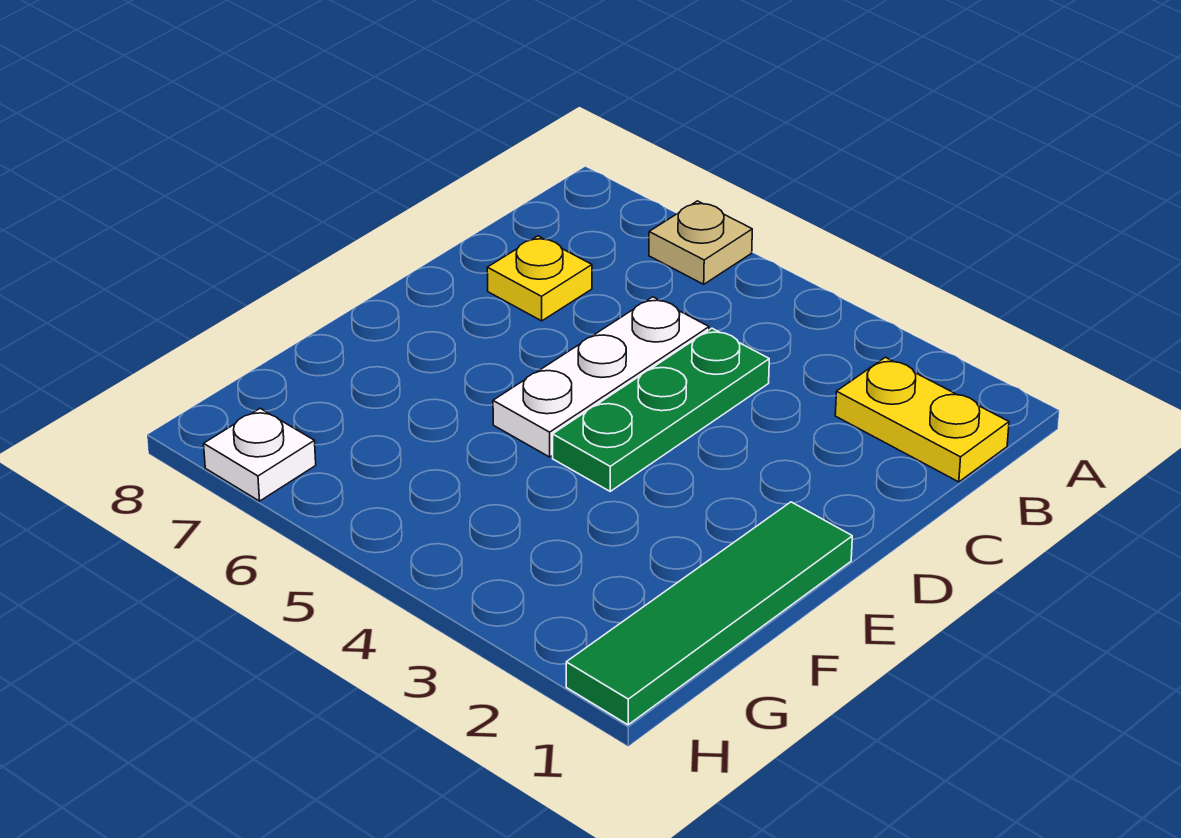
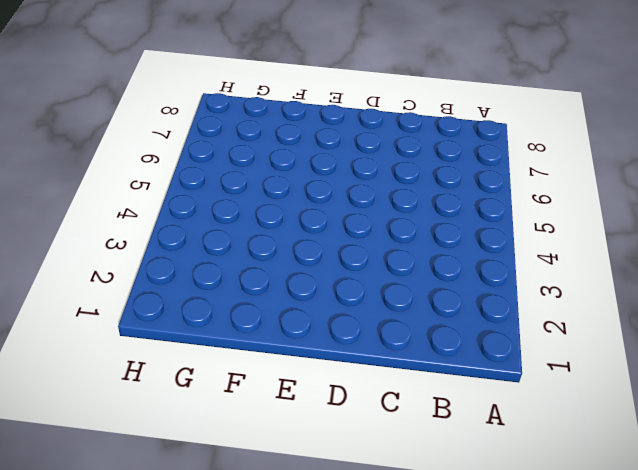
none -> tan plate A6 level 1
none -> yellow plate B1:B2 level 1

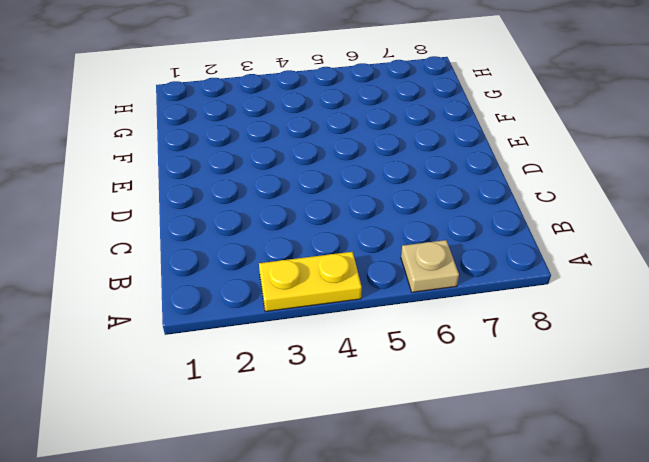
yellow plate A3:A4 level 1 -> yellow plate B1:B2 level 1
none -> green plate C4:E4 level 1
none -> white plate C5:E5 level 1

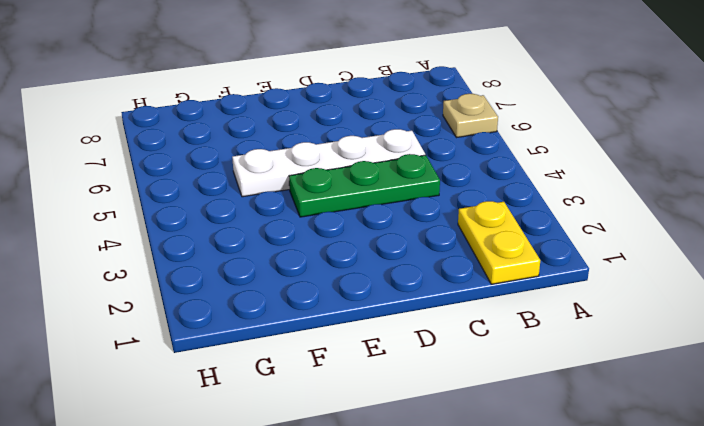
white plate C5:F5 level 1 -> white plate C5:E5 level 1
none -> yellow plate C7 level 1
none -> green tile E1:H1 level 1

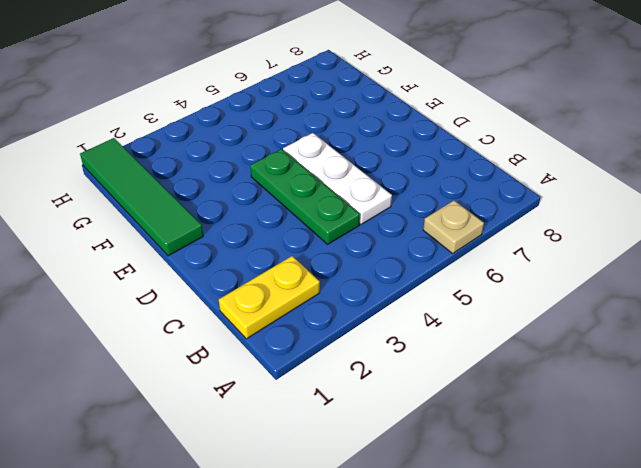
none -> yellow plate C7 level 1
none -> white plate H7 level 1

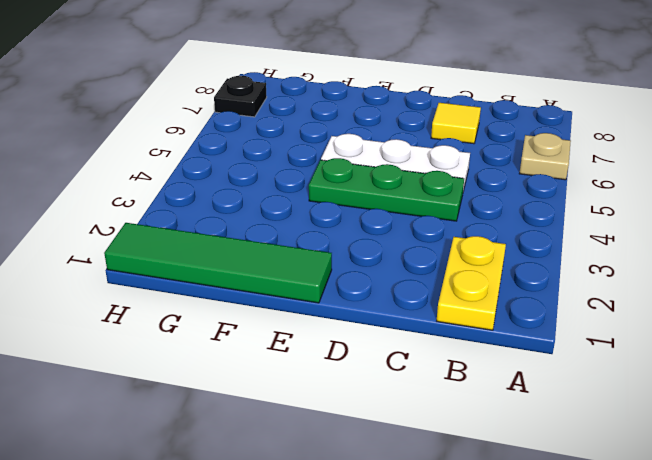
yellow tile C7 level 1 -> yellow plate C7 level 1
black plate H7 level 1 -> white plate H7 level 1

